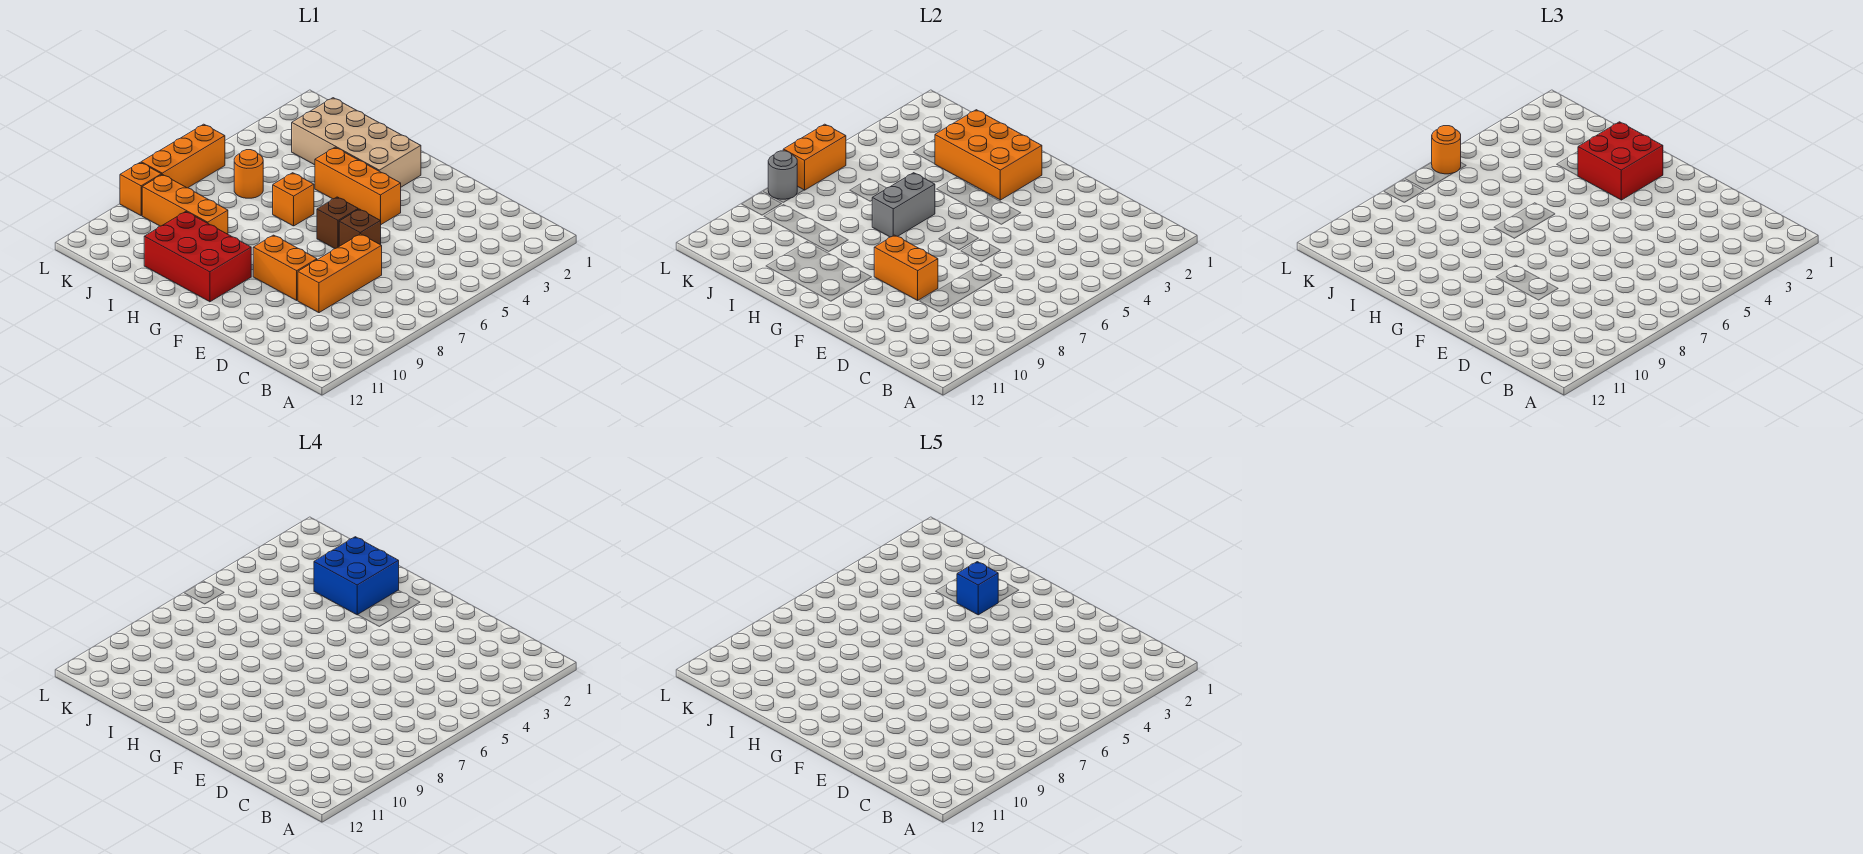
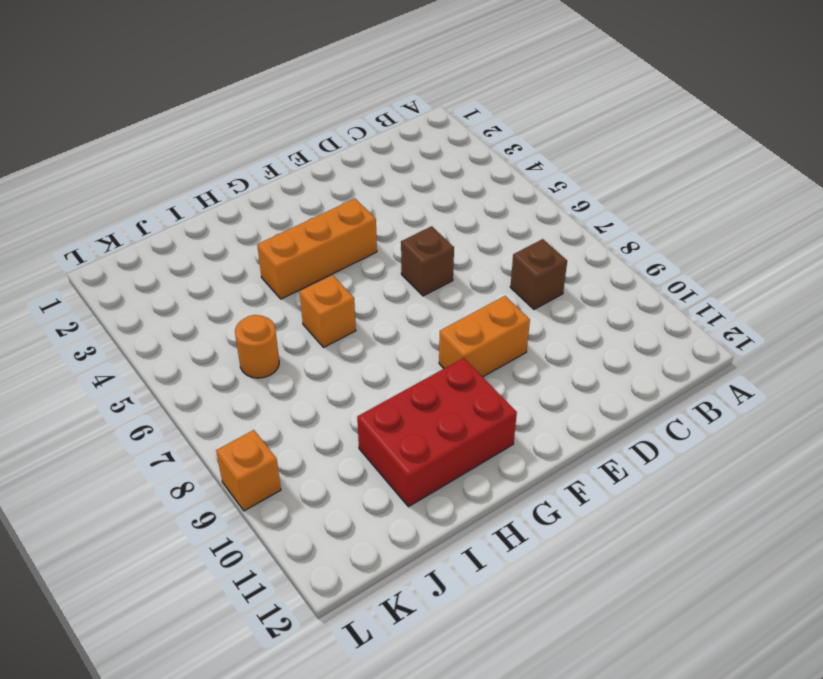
brown brick C8 level 1 -> brown brick F6 level 1
none -> orange brick D7:D9 level 1
none -> tan brick G2:J3 level 1
none -> orange brick I9:K9 level 1

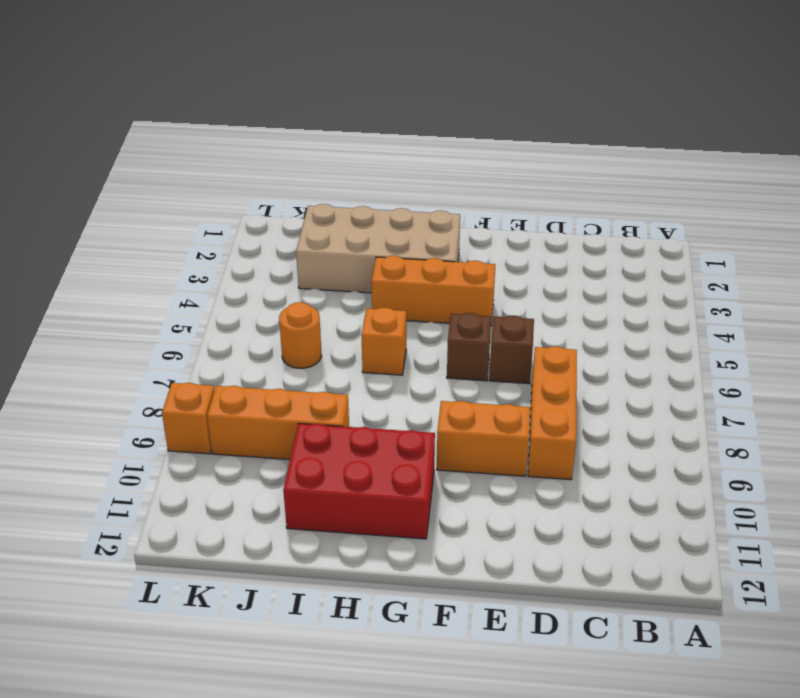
none -> orange brick L6:L8 level 1
none -> orange brick E9:F9 level 2
none -> orange brick G2:I3 level 2

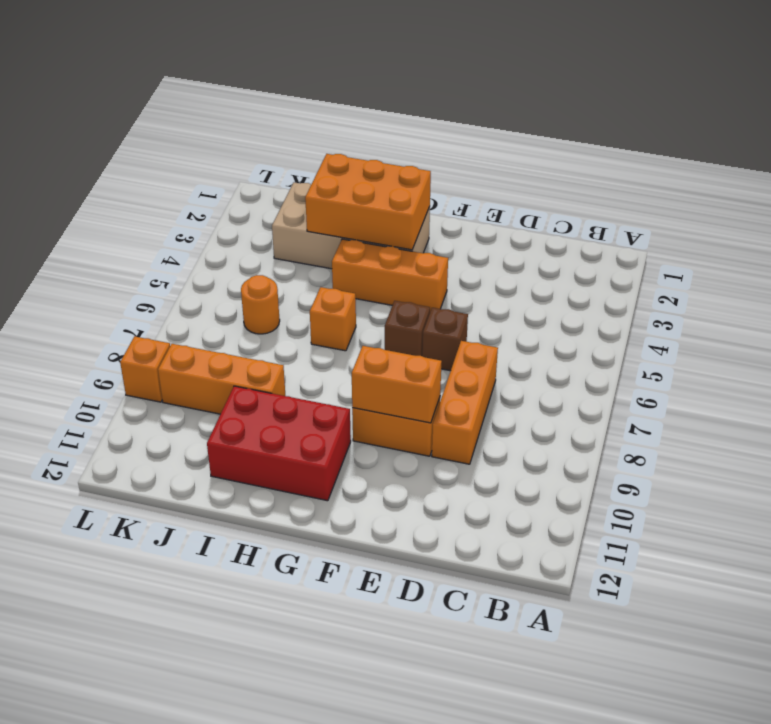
none -> orange brick L6:L8 level 1
none -> grey brick H6:H7 level 2
none -> orange brick L6:L7 level 2

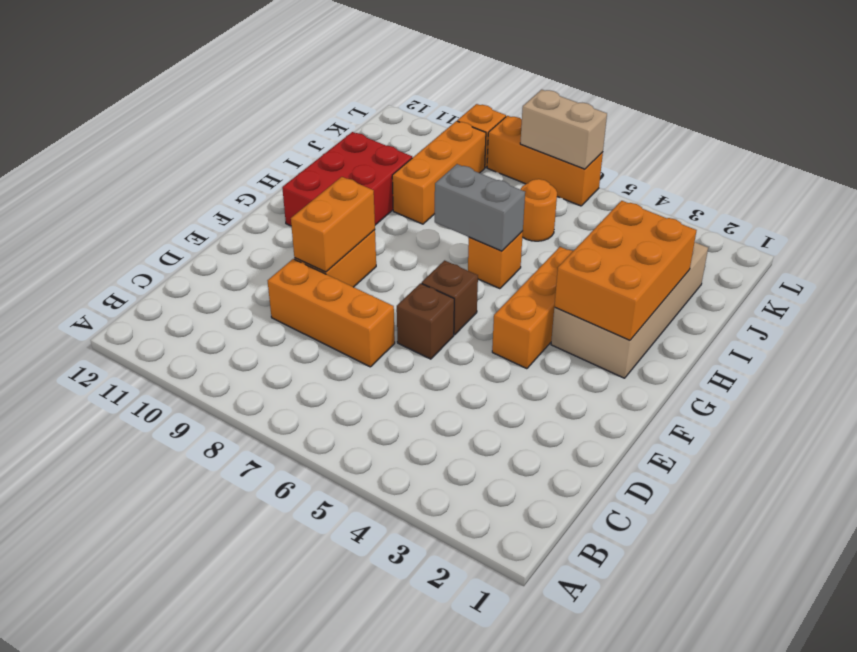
tan brick L6:L7 level 2 -> orange brick L6:L7 level 2
none -> grey round brick L8 level 2
none -> red brick G2:H3 level 3
none -> orange round brick L6 level 3

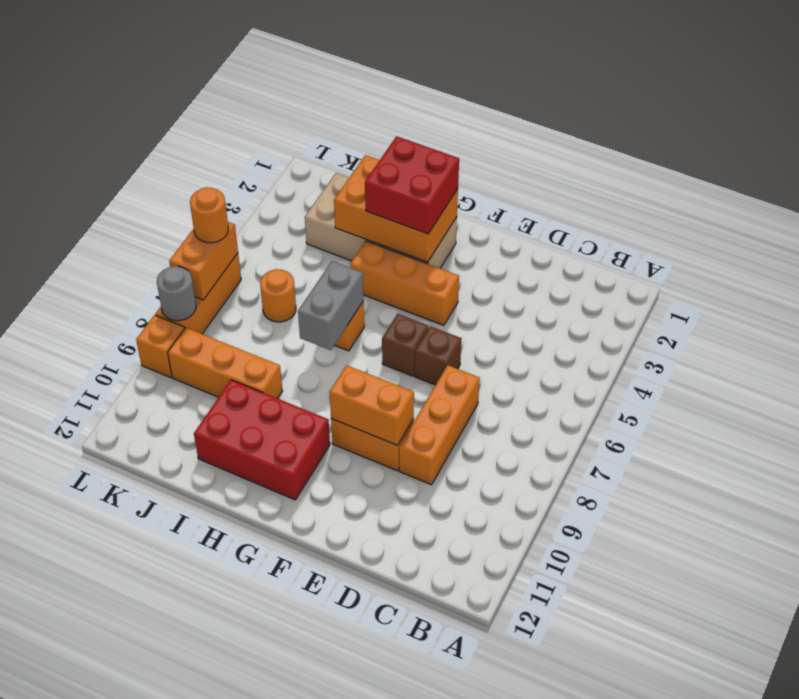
none -> blue brick H2:I3 level 4
none -> blue brick H3 level 5

